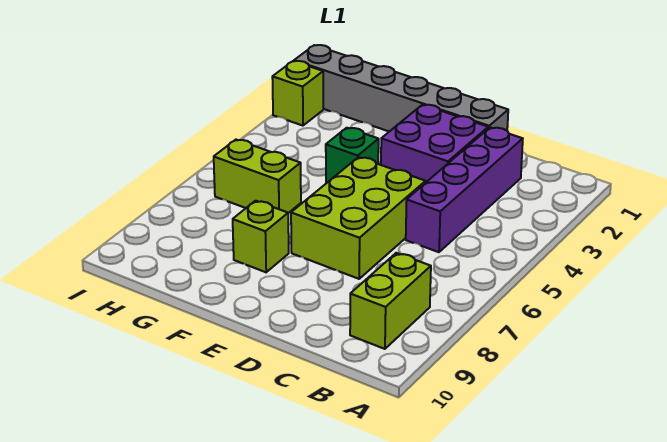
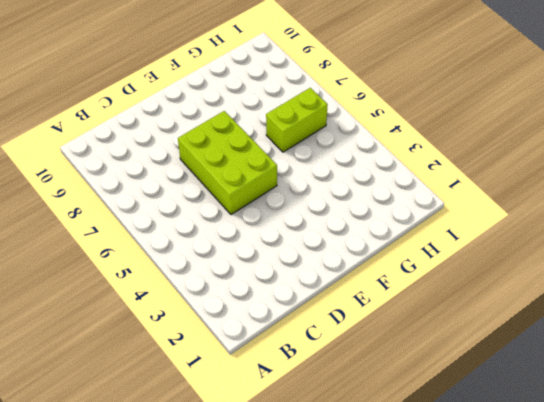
none -> lime brick B8:B9 level 1
none -> purple brick C2:C5 level 1

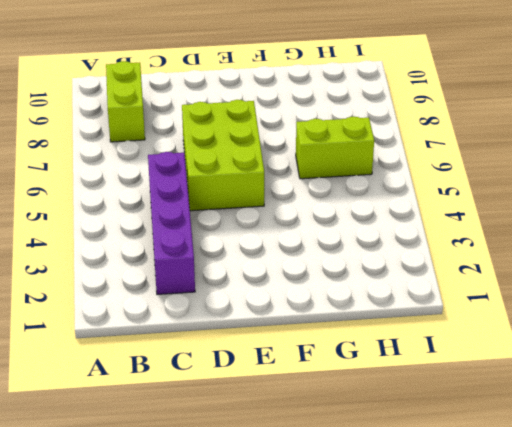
none -> grey brick D1:I1 level 1
none -> purple brick D2:E3 level 1

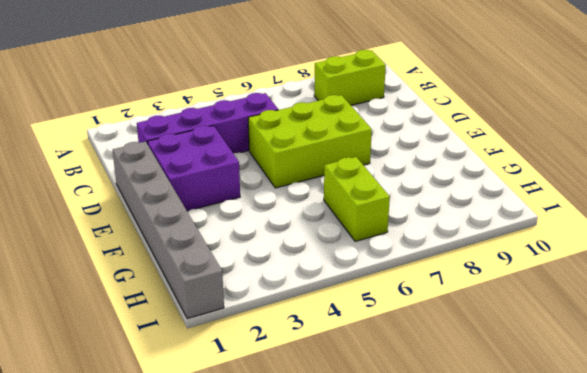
none -> green brick F4 level 1
none -> lime brick F8 level 1

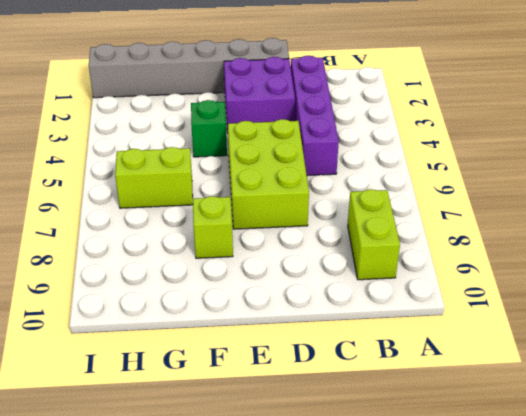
none -> lime brick I2 level 1

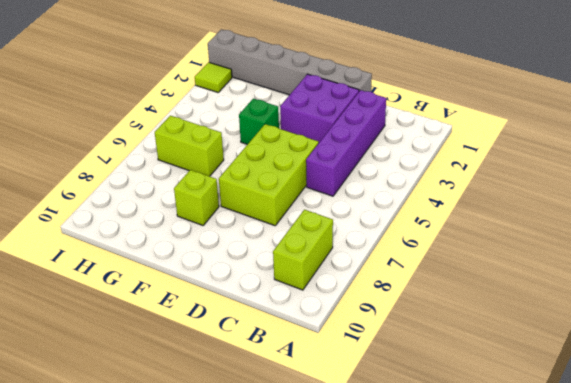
lime tile I2 level 1 -> lime brick I2 level 1

